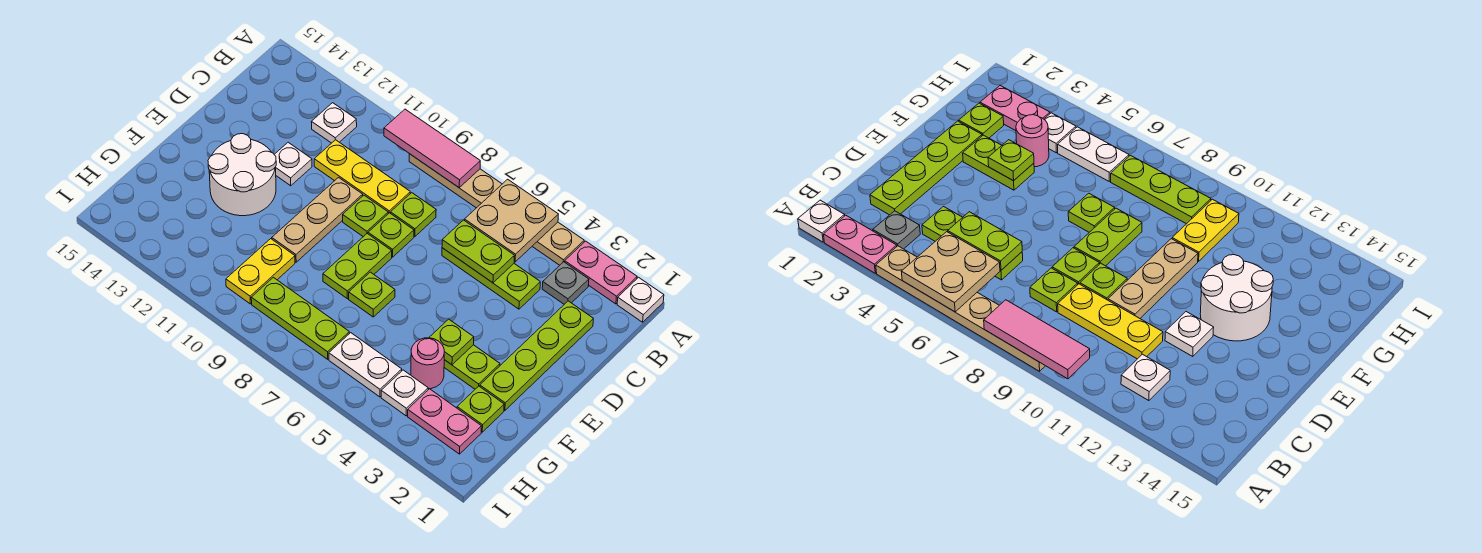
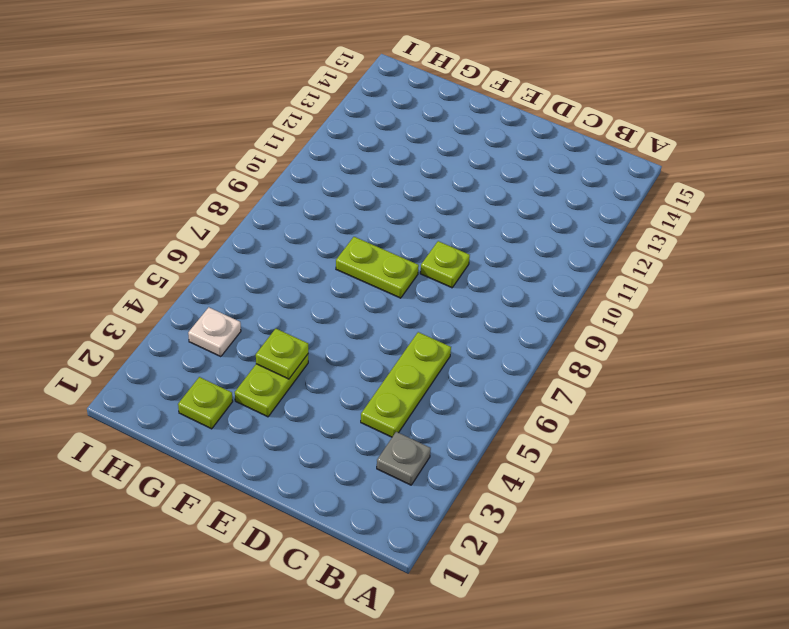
none -> white plate A1 level 1
none -> pink plate A2:A3 level 1
none -> tan plate A4:A9 level 1

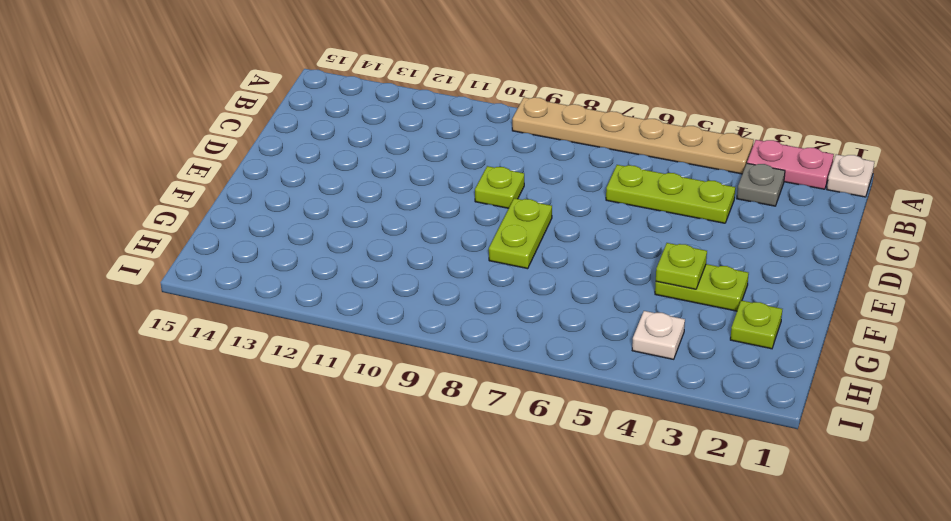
none -> white plate B12 level 1
none -> lime plate C2:F2 level 1
none -> lime plate C8 level 1

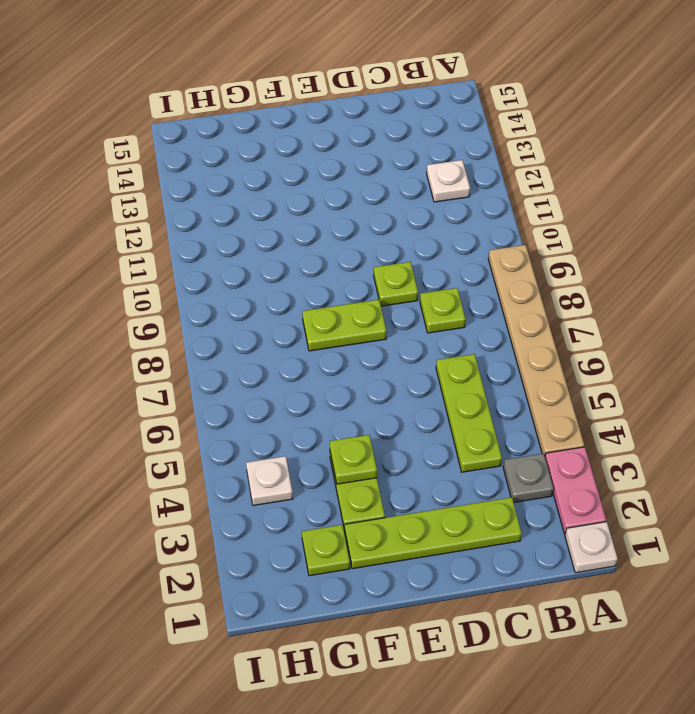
none -> yellow plate C9:C11 level 1
none -> lime plate D8 level 1
none -> tan plate D10:F10 level 1

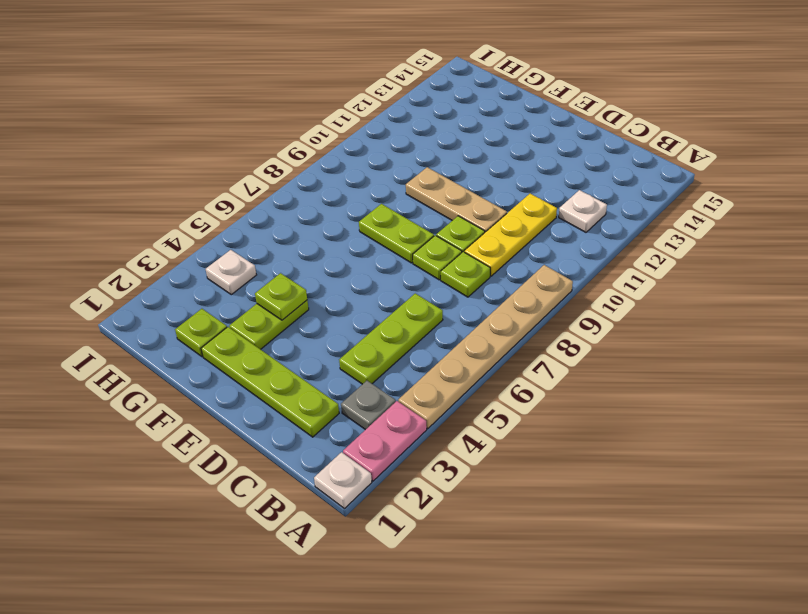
none -> white plate D12 level 1
none -> white round brick E12:F13 level 1
none -> lime plate F7 level 1

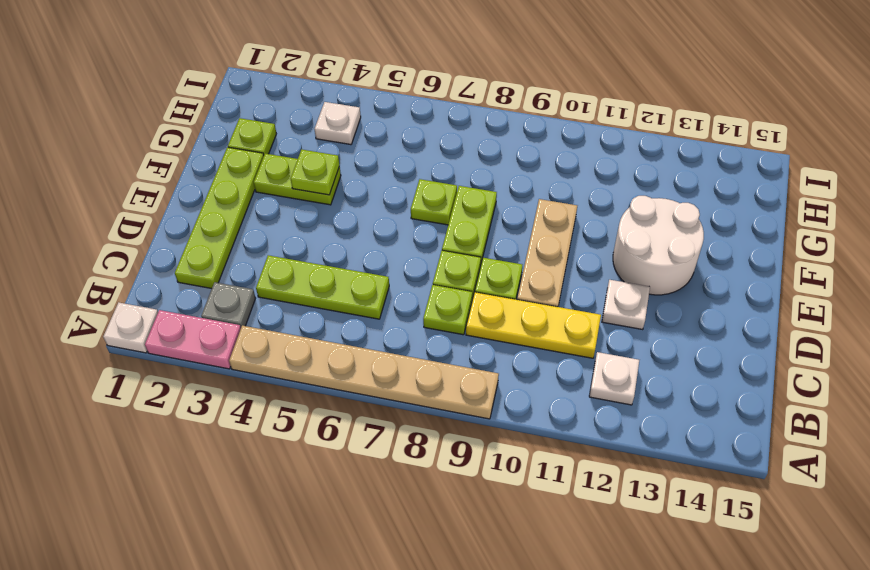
none -> pink round brick G4 level 1
none -> yellow plate G10:H10 level 1
none -> pink plate H2:H3 level 1

